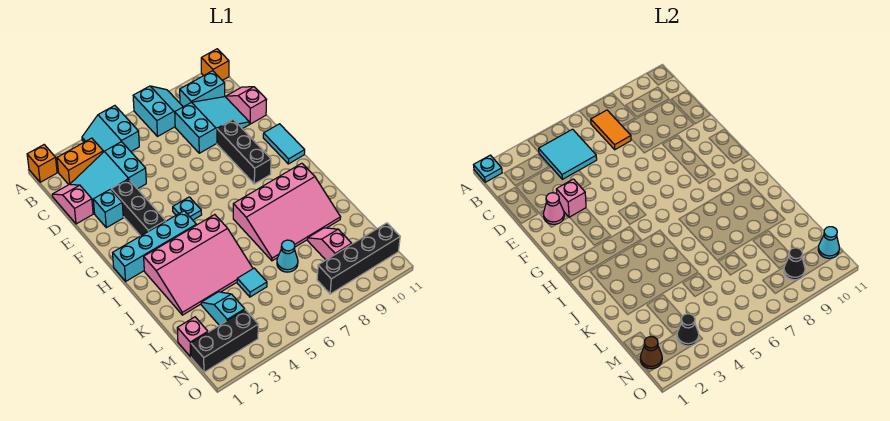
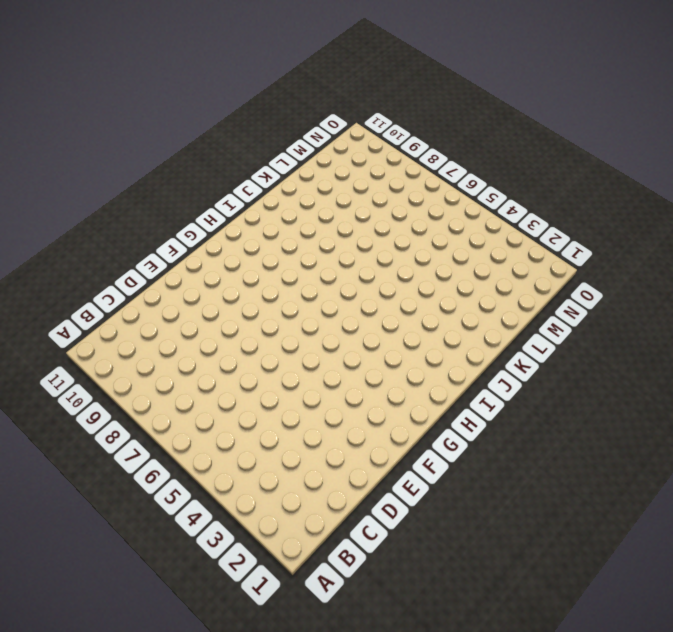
none -> orange brick A1 level 1
none -> cyan slope A4:B5 level 1 top 5
none -> cyan slope A7:B8 level 1 top 7
none -> orange brick A11 level 1

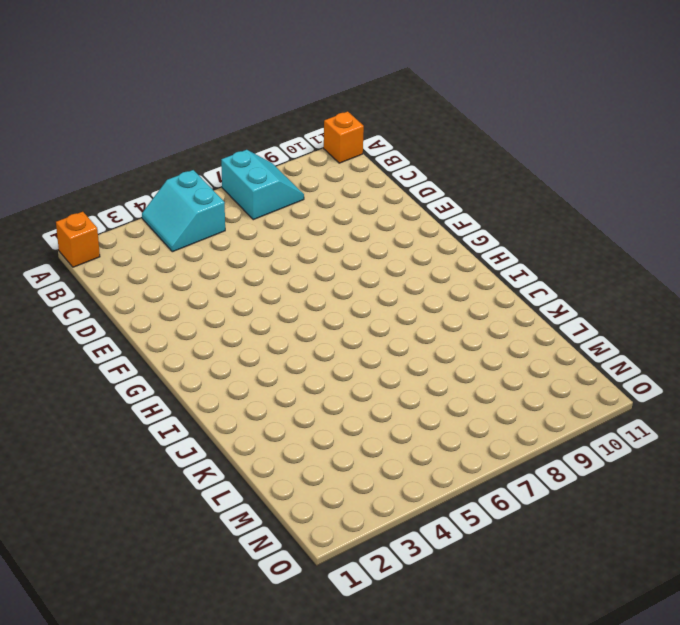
none -> orange brick B2:B3 level 1
none -> cyan brick B9:B10 level 1
none -> pink slope C1:D1 level 1 top D
none -> cyan slope C2:D4 level 1 top 4

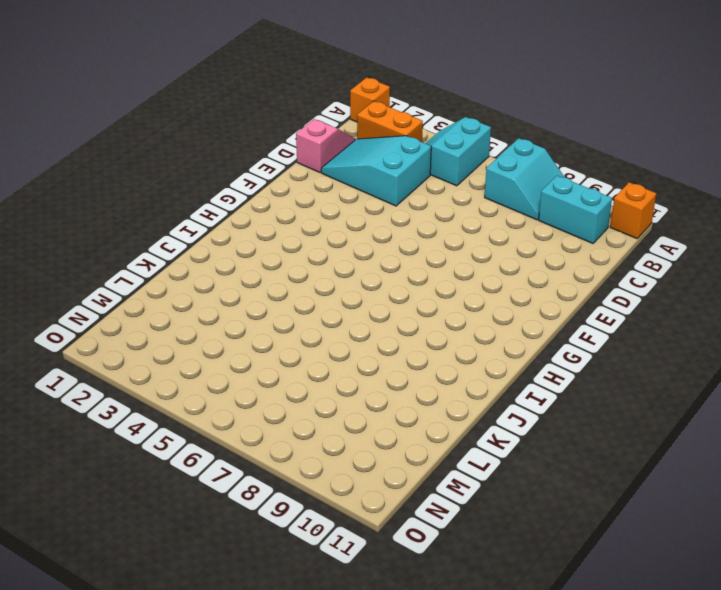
none -> cyan slope C8:D10 level 1 top 8
none -> pink slope C11:D11 level 1 top D
none -> cyan brick E2 level 1
none -> black brick E3:G3 level 1

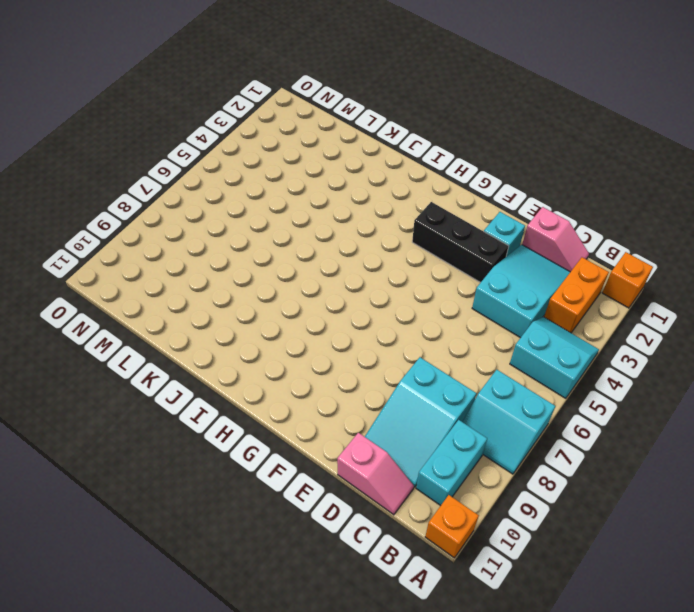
none -> black brick E9:G9 level 1
none -> cyan tile F11:G11 level 1
none -> cyan plate G5 level 1
none -> cyan brick H1:H4 level 1

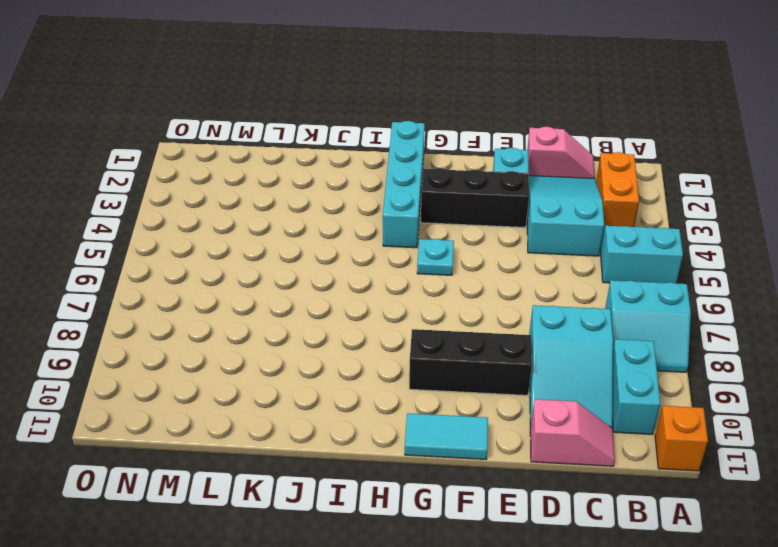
none -> orange brick A1 level 1
none -> pink slope I2:K5 level 1 top I
none -> pink slope I7:K10 level 1 top I
none -> cyan slope L3:M3 level 1 top M

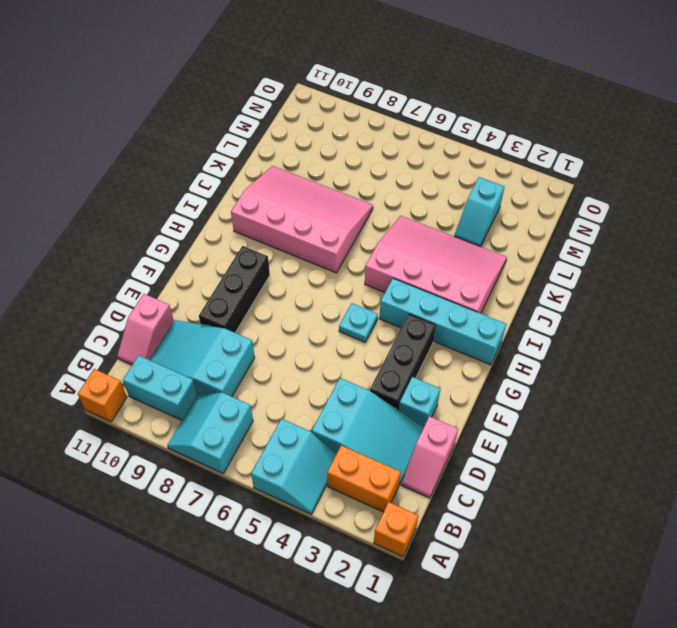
none -> cyan tile F11:G11 level 1
none -> cyan tile L5 level 1
none -> cyan cone L7 level 1
none -> pink slope L9:M9 level 1 top M

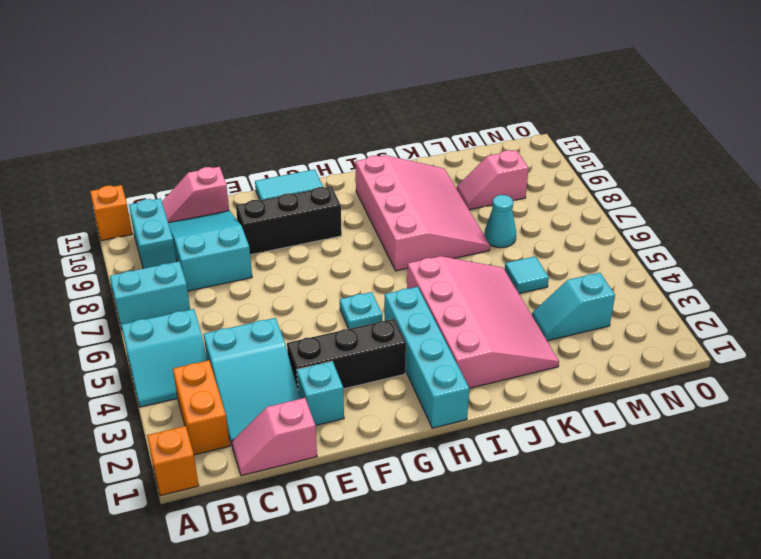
none -> pink brick M1 level 1
none -> black brick N1:N3 level 1
none -> black brick N8:N11 level 1
none -> cyan plate A1 level 2

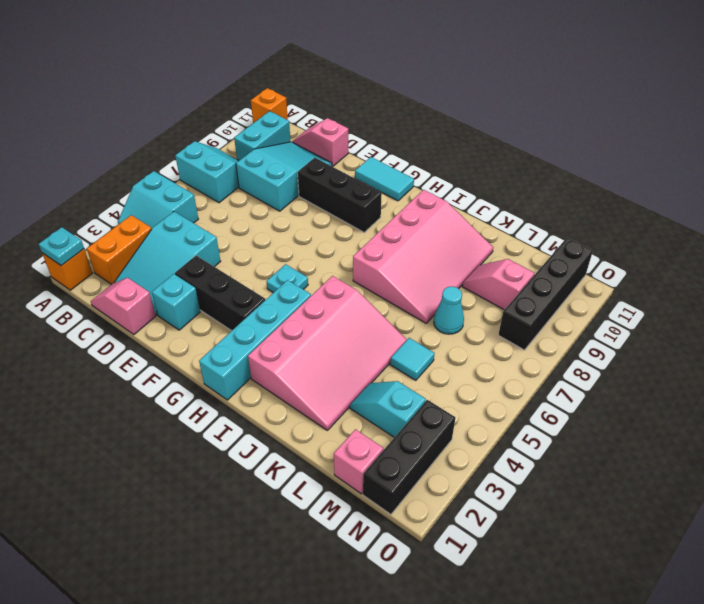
none -> cyan tile B4:C5 level 2
none -> orange tile B7:C7 level 2
none -> pink cone E2 level 2
none -> pink brick E3 level 2

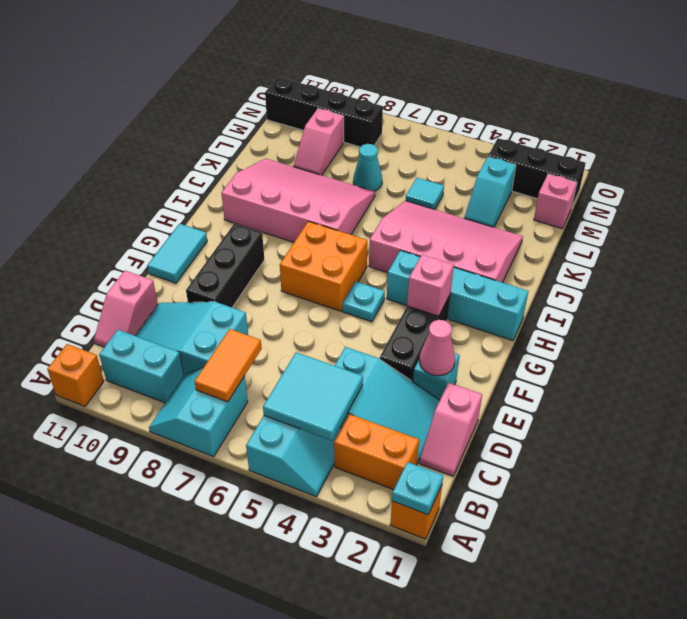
pink brick G3 level 2 -> pink brick E3 level 2
orange brick G6:H7 level 1 -> none
none -> brown cone N1 level 2
none -> black cone N3 level 2
none -> black cone N9 level 2
none -> cyan cone N11 level 2

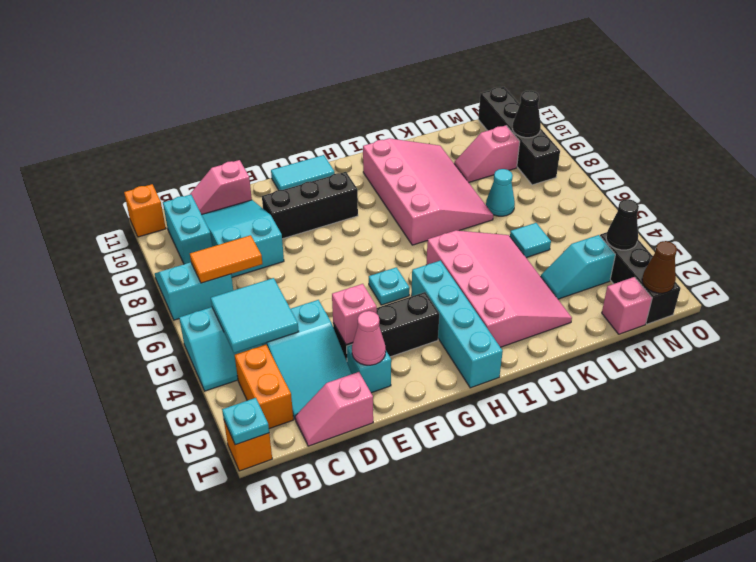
none -> cyan cone N11 level 2

